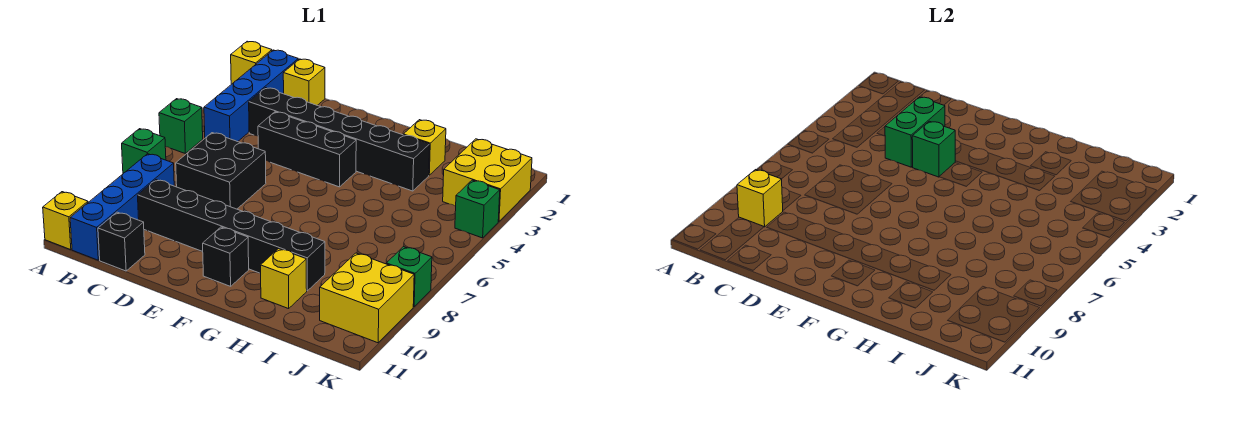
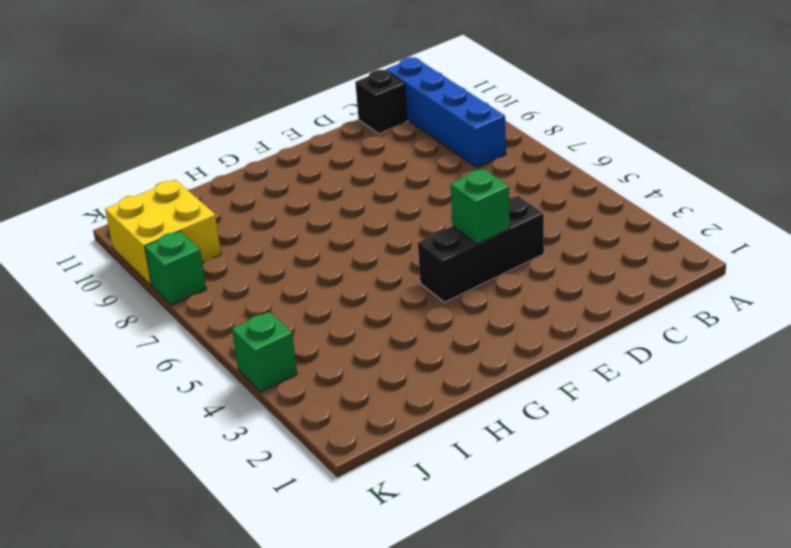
none -> yellow brick A1 level 1
none -> green brick A5 level 1
none -> green brick A7 level 1

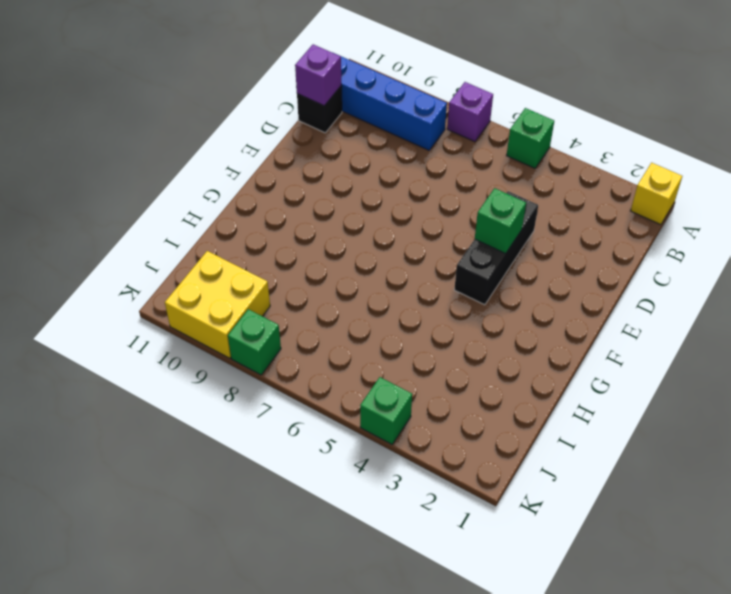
purple brick A7 level 1 -> green brick A7 level 1
purple brick C11 level 2 -> none
none -> yellow brick A11 level 1
none -> blue brick B1:B4 level 1
none -> yellow brick C1 level 1

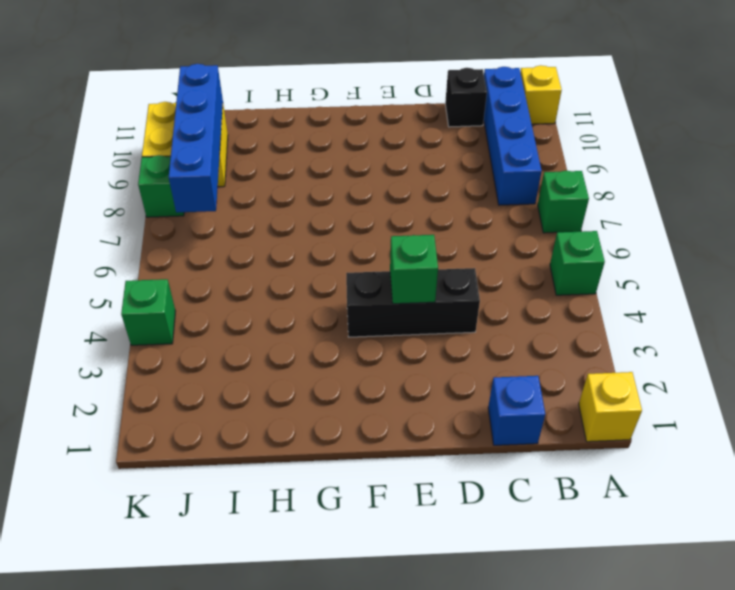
blue brick C1 level 1 -> yellow brick C1 level 1
blue brick J7:J10 level 2 -> blue brick B1:B4 level 1
none -> black brick C3:H3 level 1
none -> black brick C6:D7 level 1
none -> black brick C9:H9 level 1

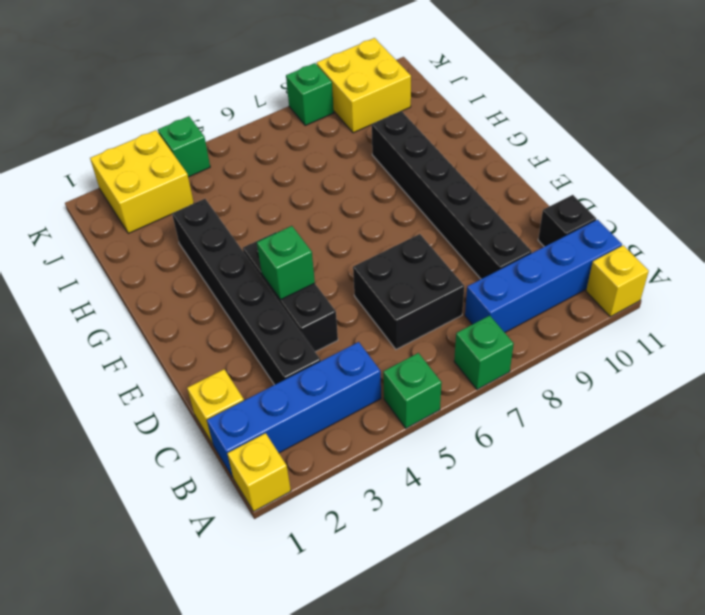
none -> black brick F10 level 1
none -> yellow brick H2 level 1
none -> yellow brick H10 level 1

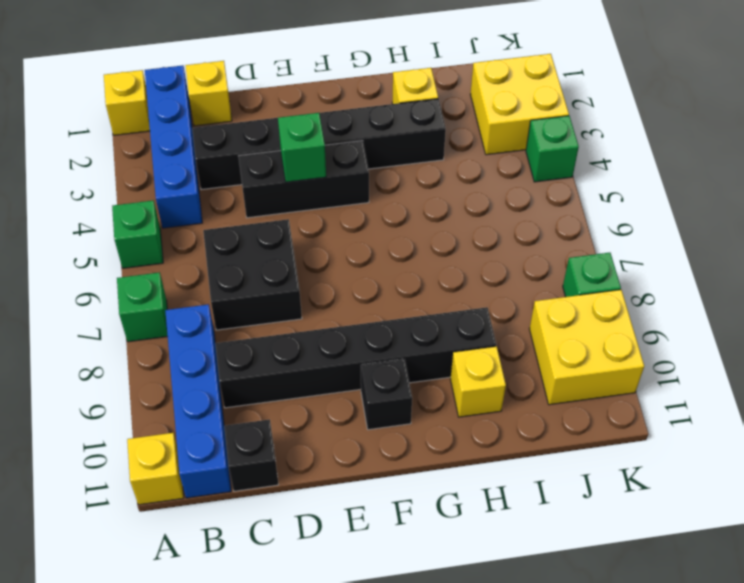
none -> yellow brick B9 level 2
none -> green brick D3:D4 level 2

